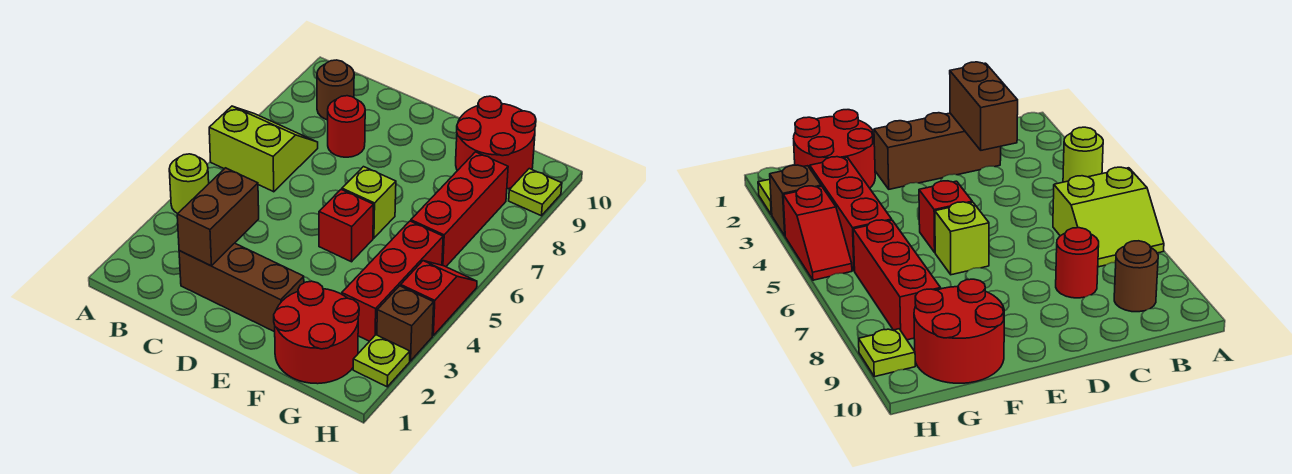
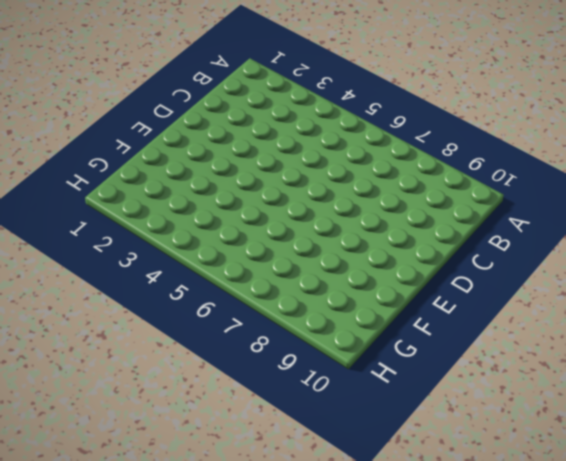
none -> lime round brick A4 level 1
none -> lime slope A6:B7 level 1 top 6
none -> brown round brick B9 level 1

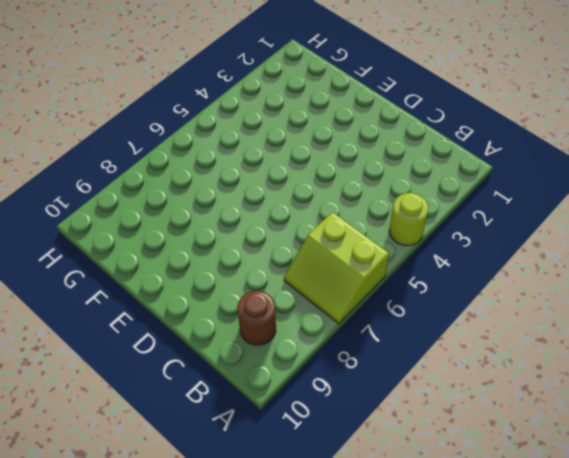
none -> brown brick C2:E2 level 1
none -> red round brick C8 level 1
none -> red brick E5 level 1

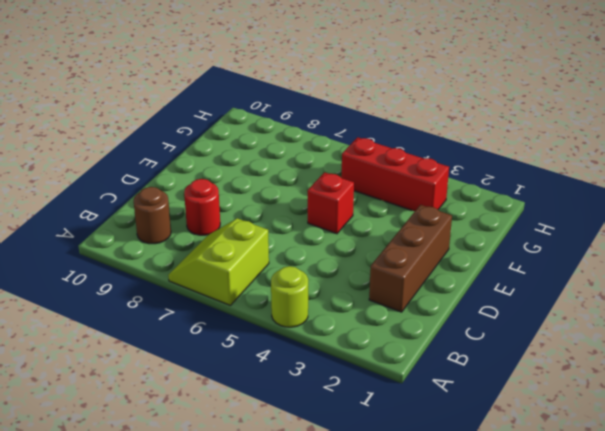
none -> lime brick E6 level 1
none -> red round brick F1:G2 level 1
none -> red round brick F9:G10 level 1

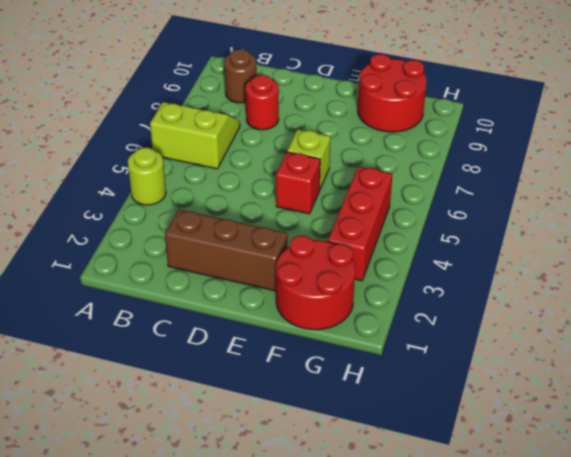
none -> red brick G6:G8 level 1
none -> lime plate H2 level 1
none -> brown brick H3 level 1

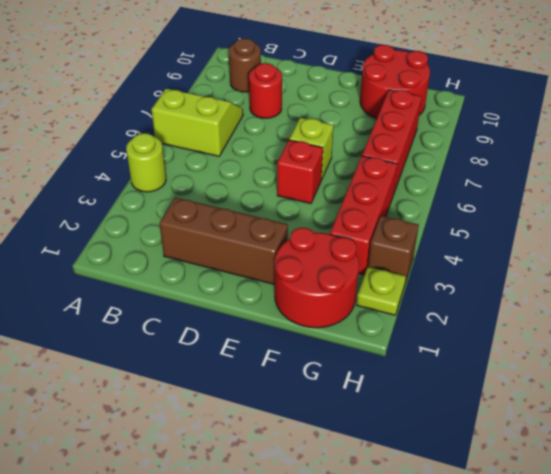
none -> red slope H4:H5 level 1 top 4
none -> lime plate H9 level 1
none -> brown brick C2:C3 level 2

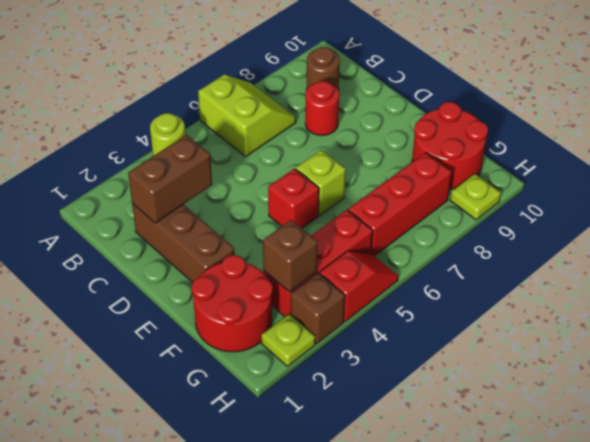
brown brick G3 level 2 -> none

